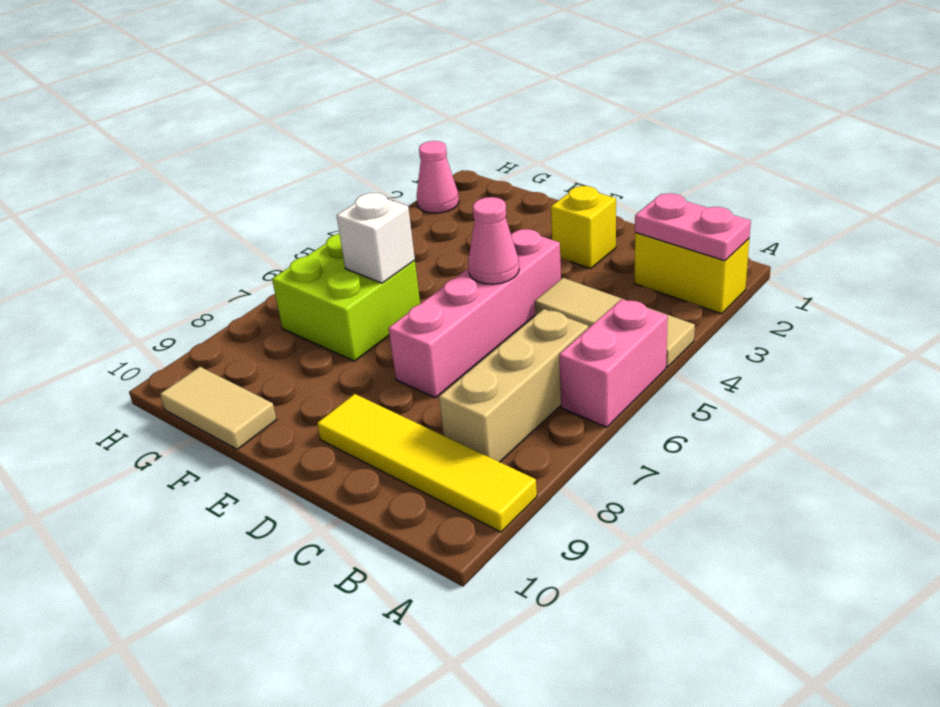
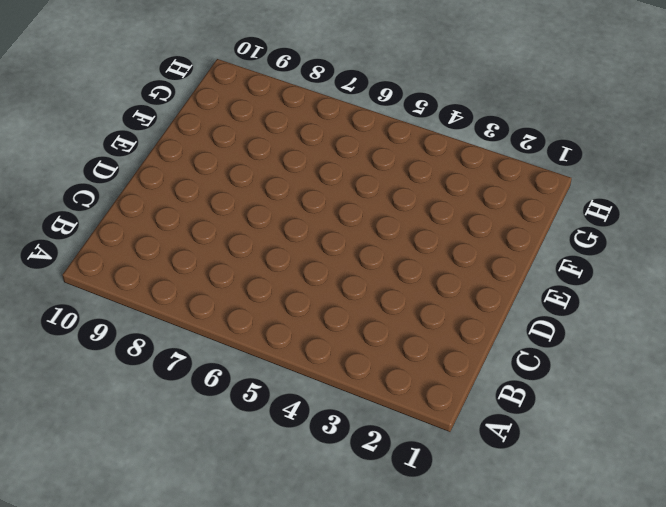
none -> yellow brick A2:B2 level 1
none -> tan tile A4:C4 level 1
none -> pink brick A5:A6 level 1

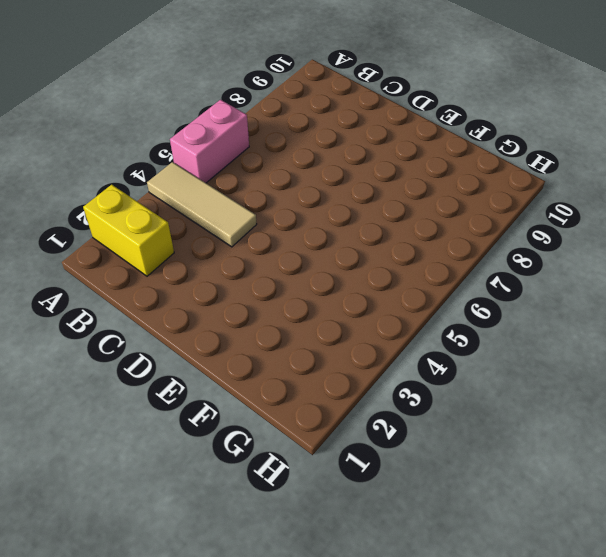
none -> yellow tile A9:D9 level 1
none -> tan brick B6:B8 level 1
none -> yellow brick D2 level 1

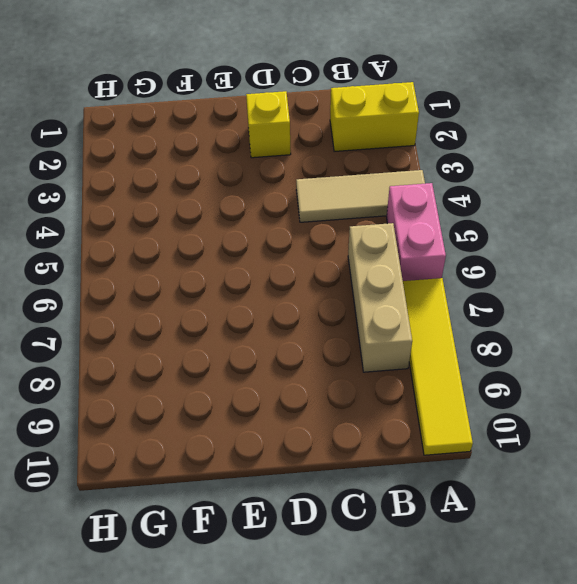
yellow tile A7:A10 level 1 -> yellow tile A9:D9 level 1
none -> pink brick D4:D7 level 1
none -> lime brick F6:G7 level 1
none -> tan tile F10:G10 level 1

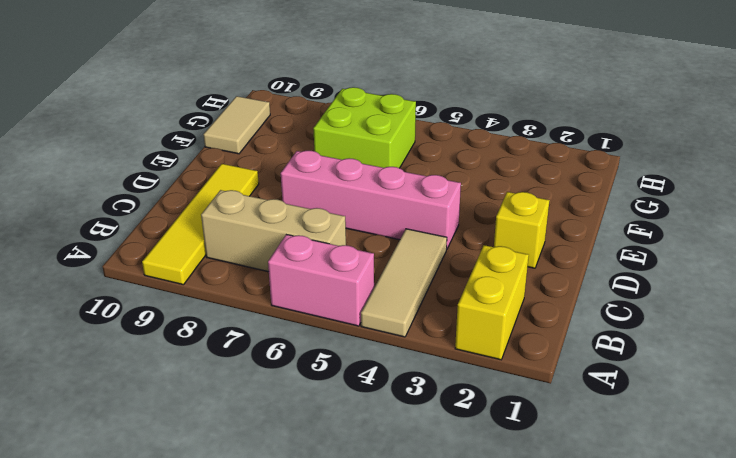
none -> pink cone H2 level 1
none -> pink plate A2:B2 level 2
none -> pink cone D5 level 2

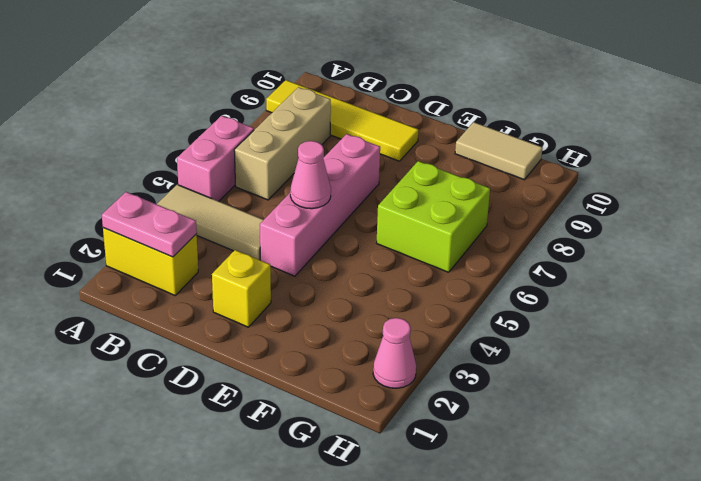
none -> white brick F6 level 2

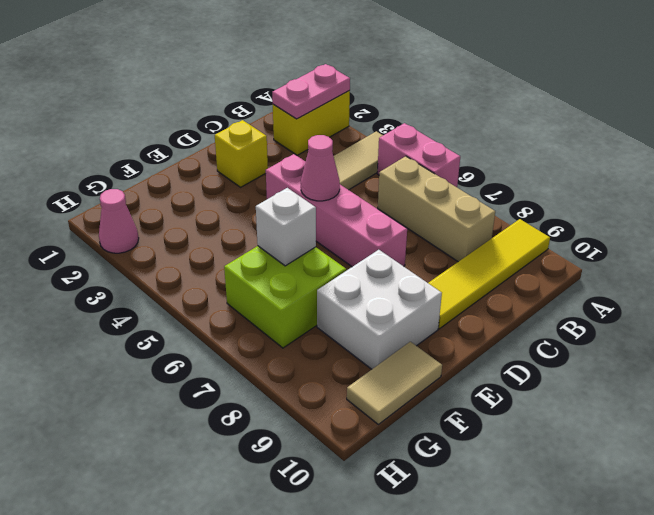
white brick E8:F9 level 1 -> none

